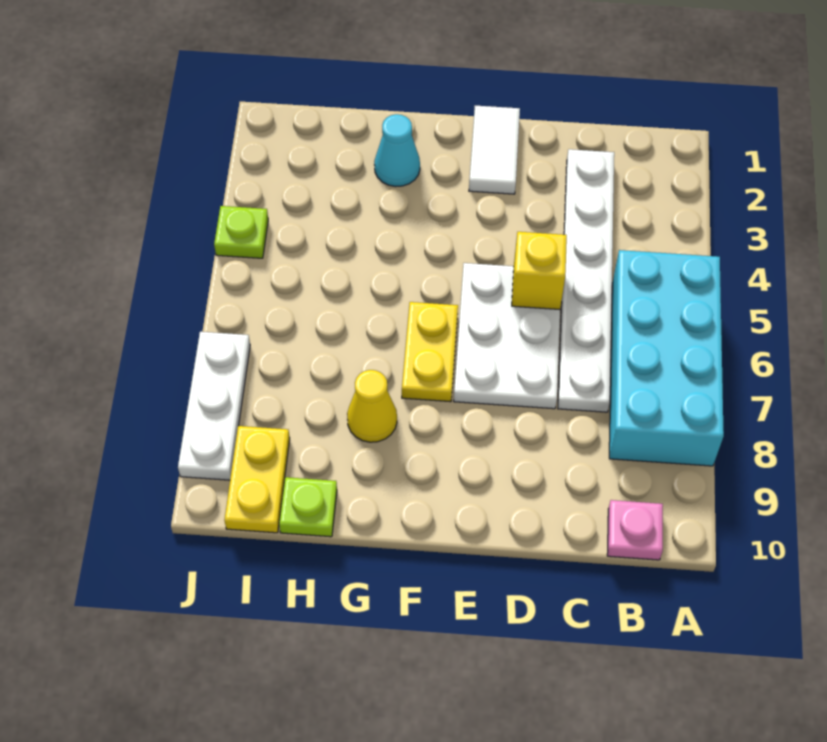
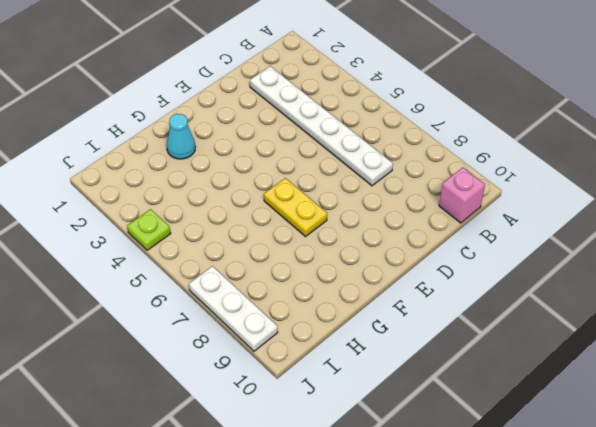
pink brick B10 level 1 -> pink plate B10 level 1
none -> cyan brick A5:B8 level 1
none -> white plate D5:E7 level 1
none -> white tile E1:E2 level 1

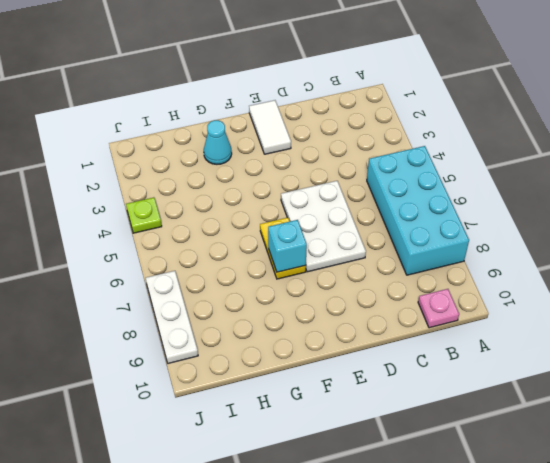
cyan brick F7 level 2 -> none
none -> white plate C2:C7 level 1
none -> yellow cone G8 level 1
none -> lime plate H10 level 1

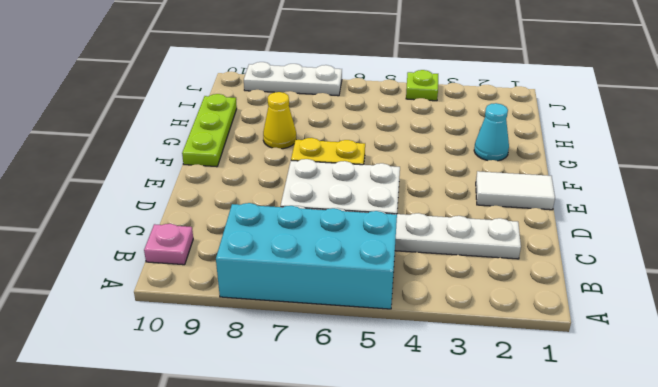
lime plate F10:H10 level 1 -> lime plate H10 level 1
none -> yellow plate I9:I10 level 1
none -> yellow brick D5 level 2

